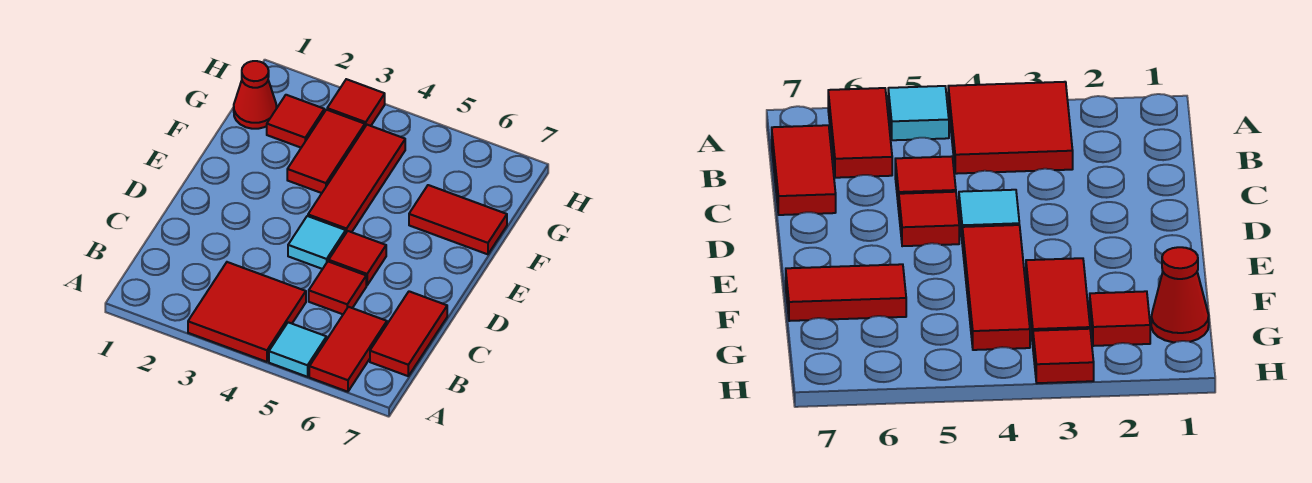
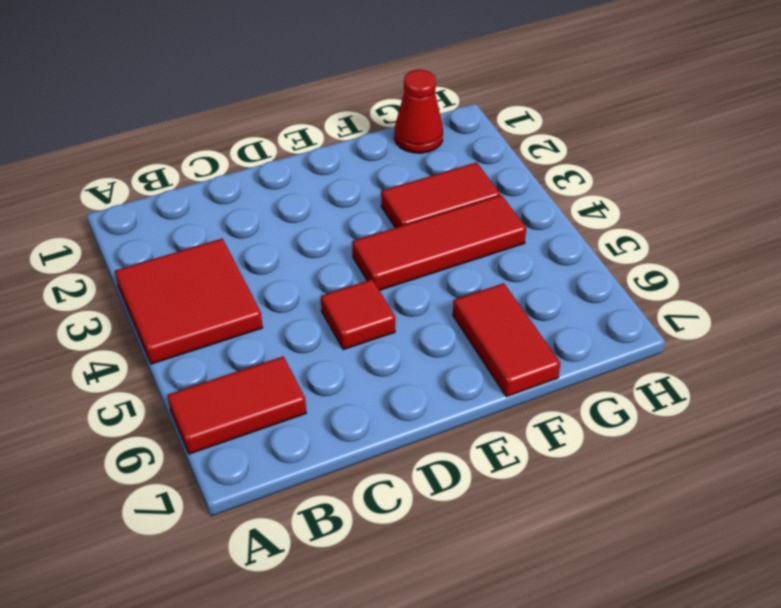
none -> cyan tile A5 level 1
none -> red tile B7:C7 level 1
none -> red tile C5 level 1

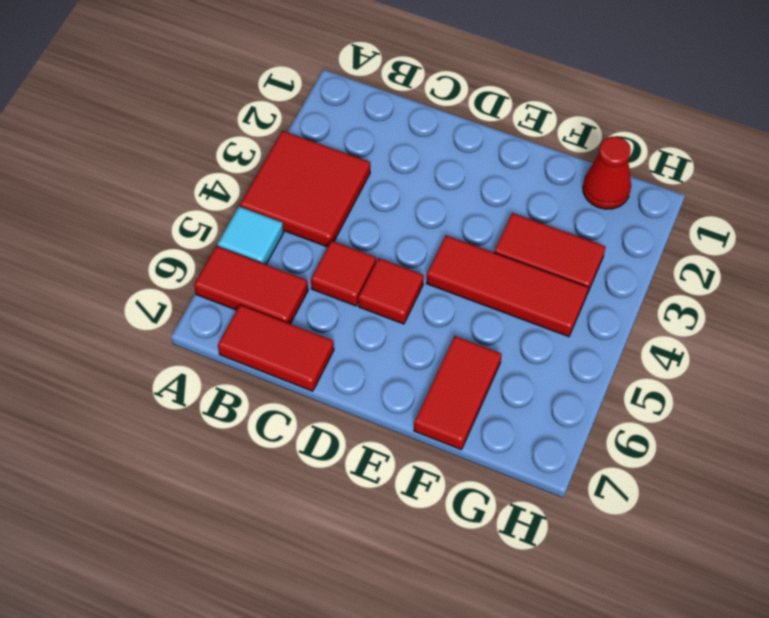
none -> cyan tile D4 level 1
none -> red tile G2 level 1
none -> red tile H3 level 1

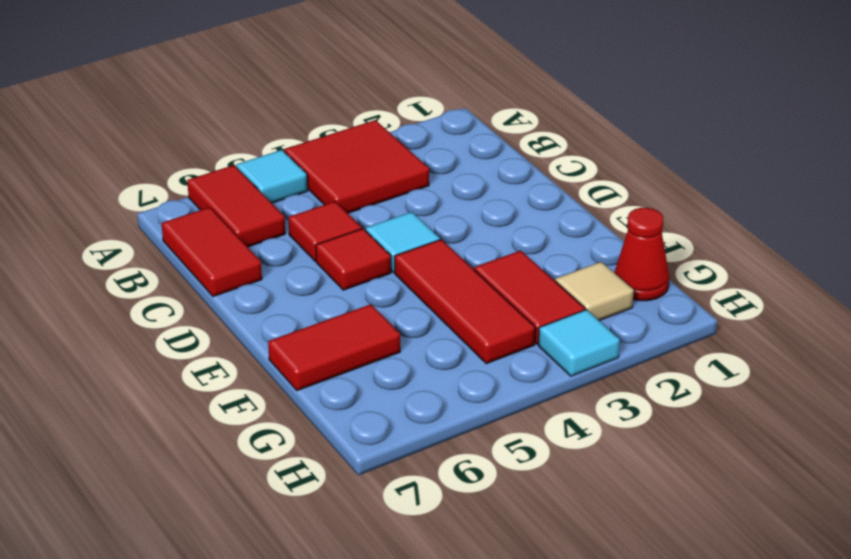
tan tile G2 level 1 -> red tile G2 level 1
cyan tile H3 level 1 -> red tile H3 level 1

